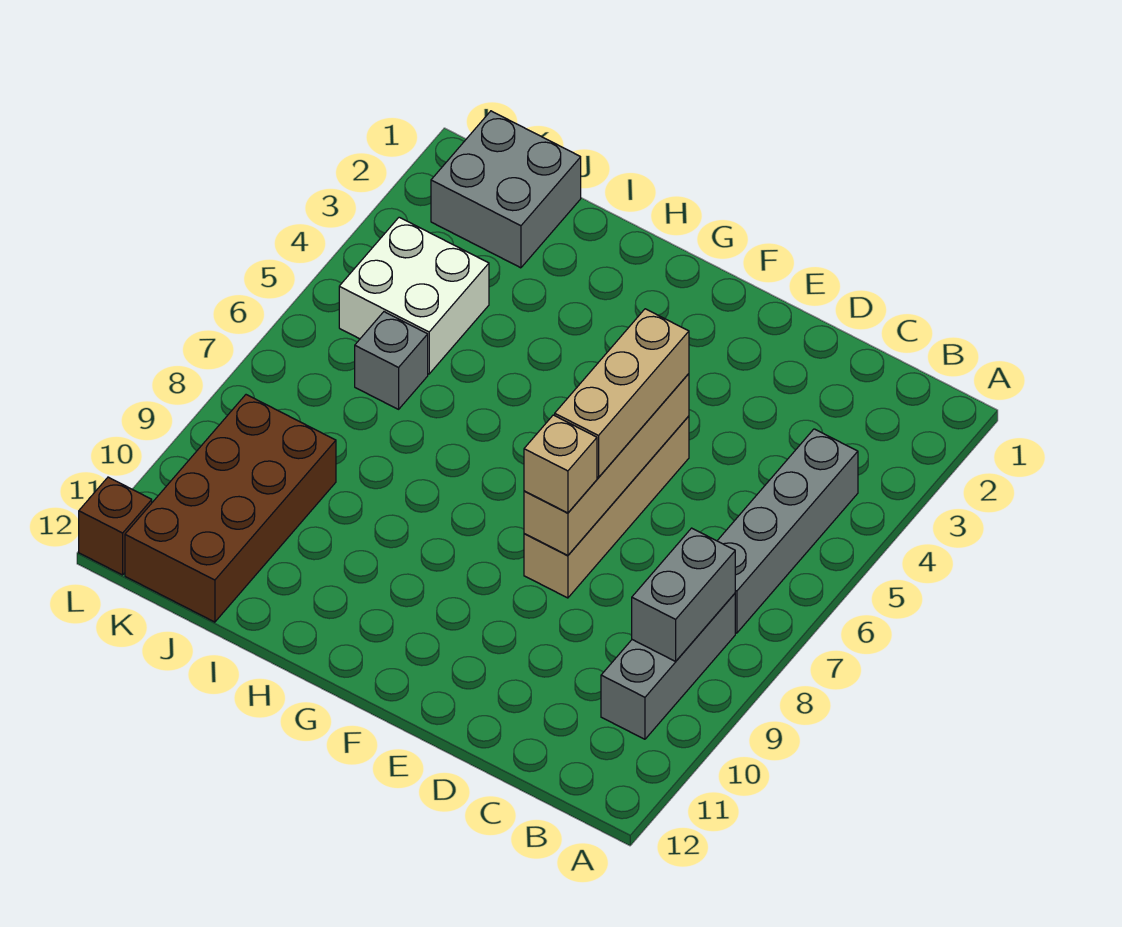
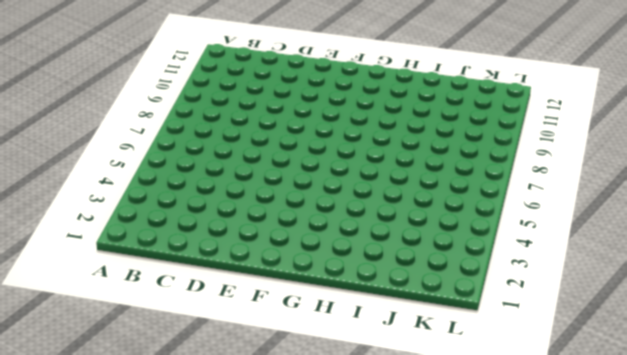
none -> grey brick B4:B7 level 1
none -> grey brick B8:B10 level 1
none -> tan brick E5:E8 level 1

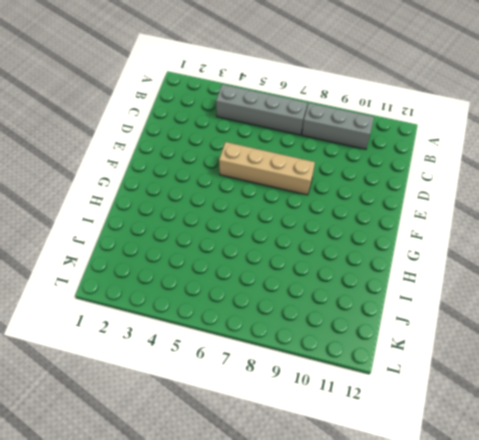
none -> grey brick J1:K2 level 1
none -> white brick J4:K5 level 1
none -> grey brick J6 level 1

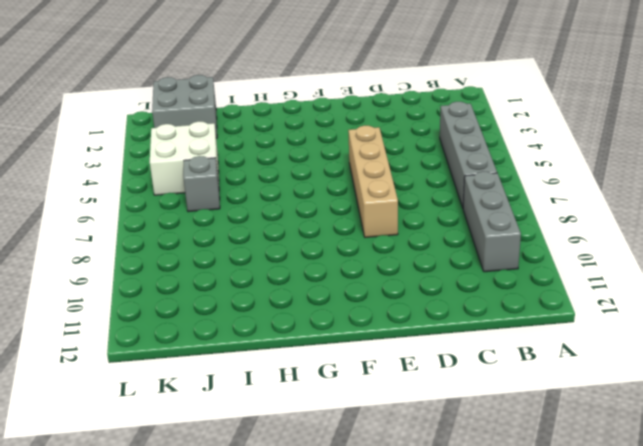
none -> brown brick J9:K12 level 1
none -> brown brick L12 level 1
none -> grey brick B8:B9 level 2

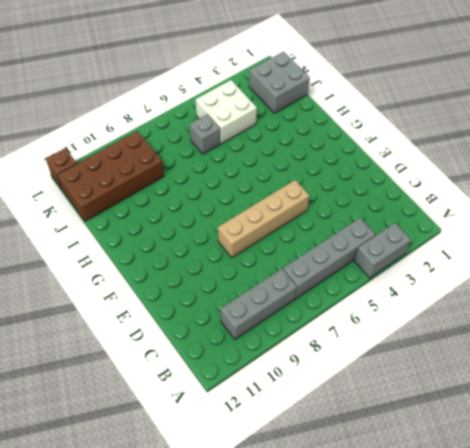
grey brick A3:A4 level 1 -> grey brick B8:B9 level 2
none -> tan brick E5:E8 level 2
none -> tan brick E5:E7 level 3
none -> tan brick E8 level 3

